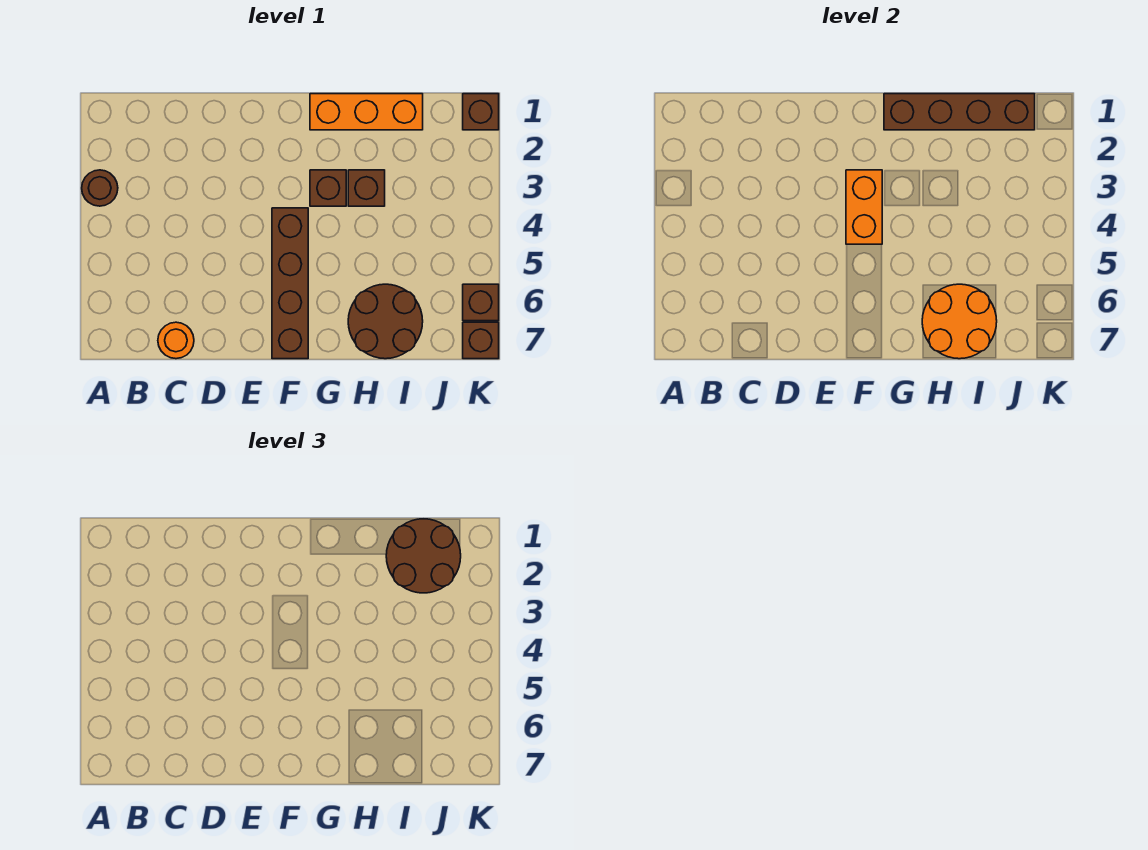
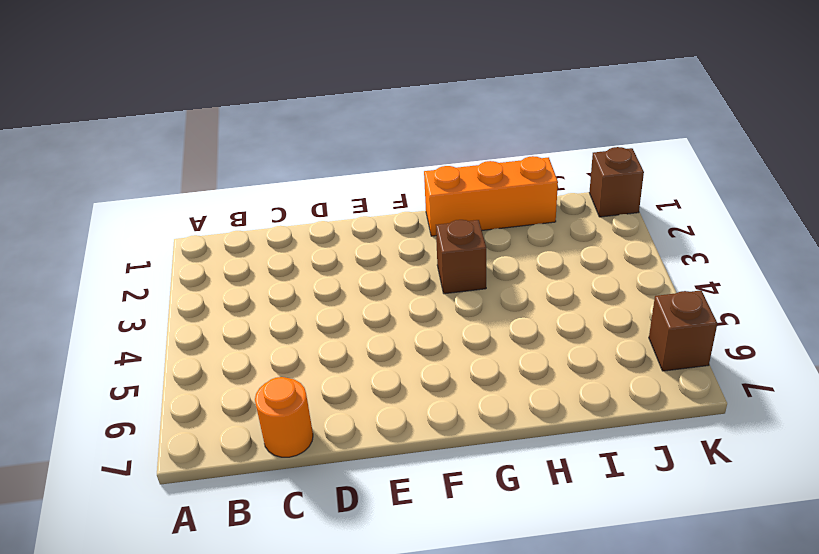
none -> brown round brick A3 level 1
none -> brown brick F4:F7 level 1
none -> brown brick H3 level 1

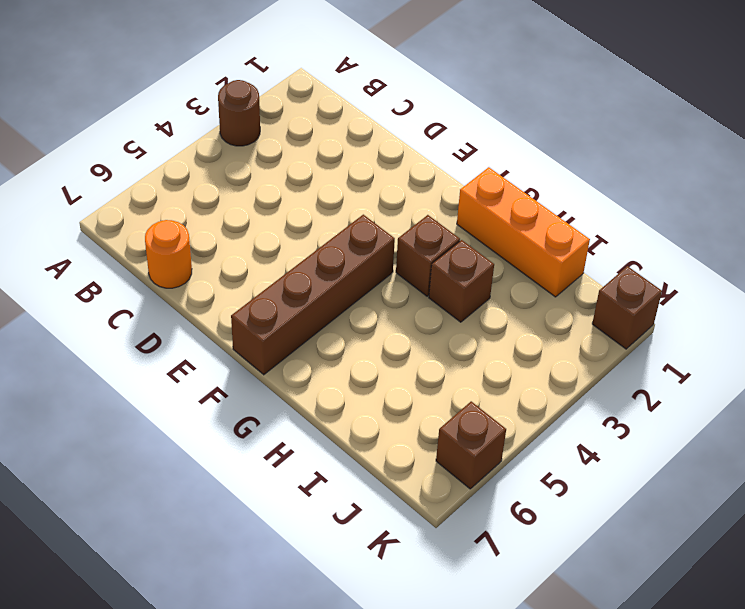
none -> brown round brick H6:I7 level 1
none -> brown brick K7 level 1
none -> orange brick F3:F4 level 2

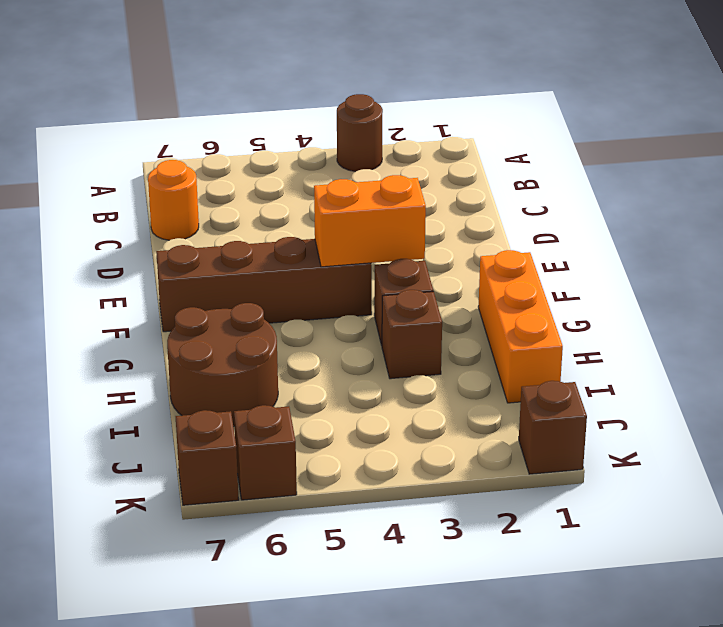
none -> brown brick G1:J1 level 2
none -> orange round brick H6:I7 level 2
none -> brown round brick I1:J2 level 3

